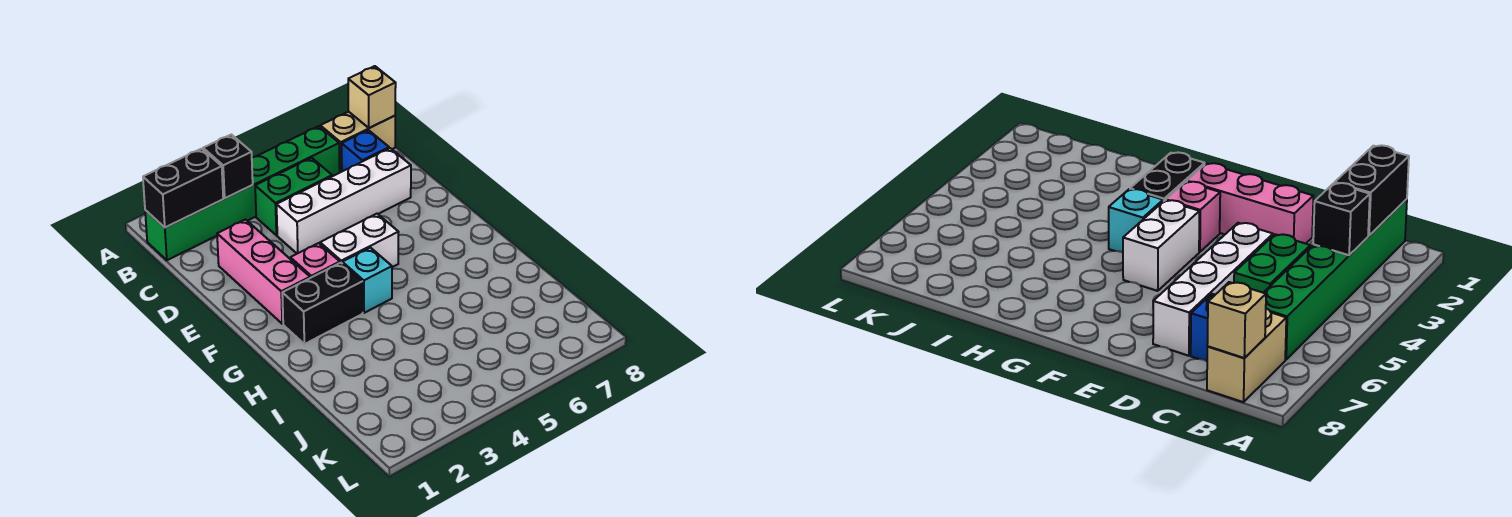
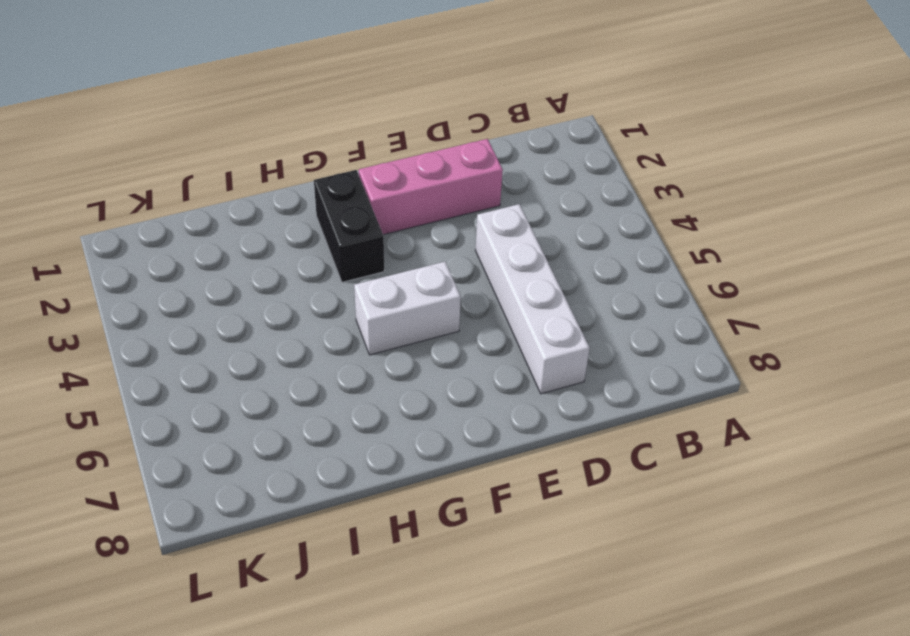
white brick F5:G5 level 1 -> white brick F4:F5 level 1
none -> green brick B1:B6 level 1
none -> tan brick B7:B8 level 1
none -> green brick C4:C5 level 1

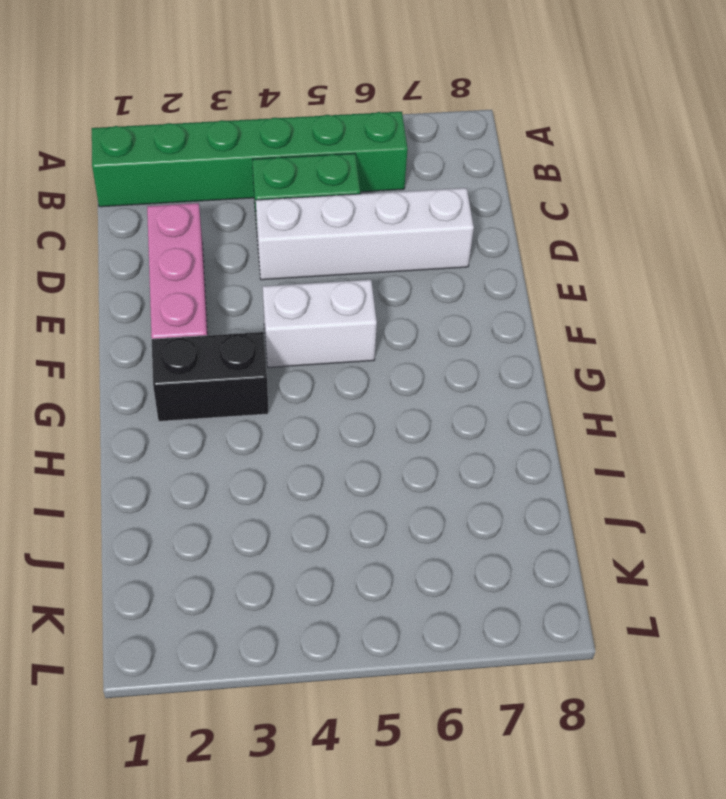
none -> tan brick B7:B8 level 1
none -> blue brick C7 level 1
none -> pink brick F3 level 1

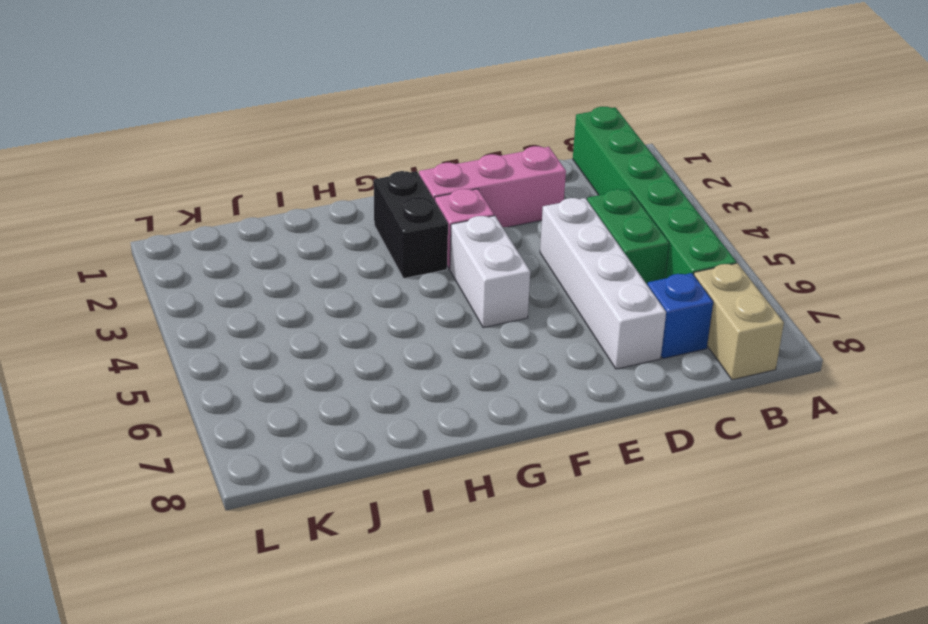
none -> cyan brick G4 level 1
none -> black brick B1:B2 level 2
none -> black brick B3 level 2

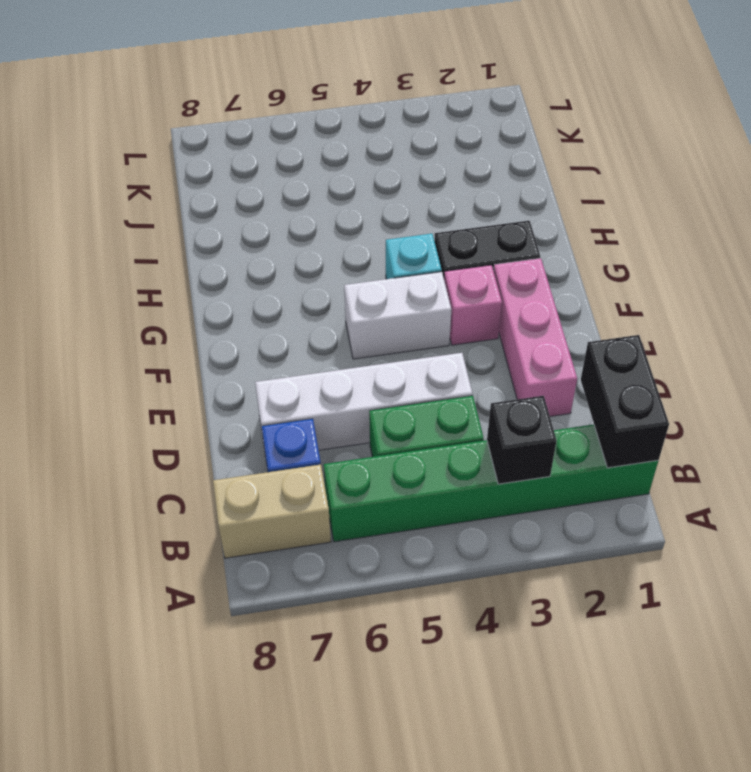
black brick B1:C1 level 2 -> black brick B1:B2 level 2
none -> tan brick B8 level 2

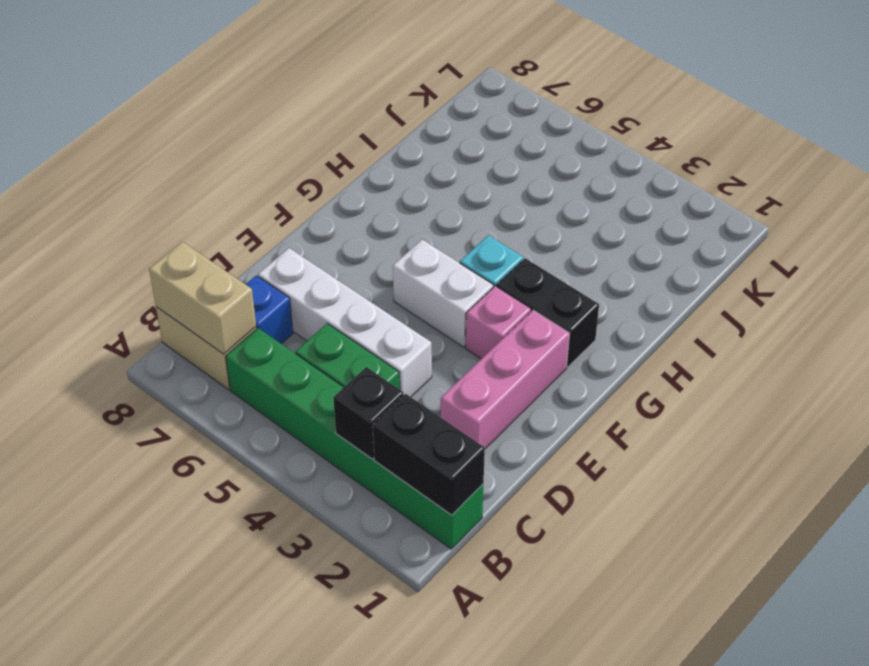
tan brick B7:B8 level 2 -> tan brick B8 level 2

